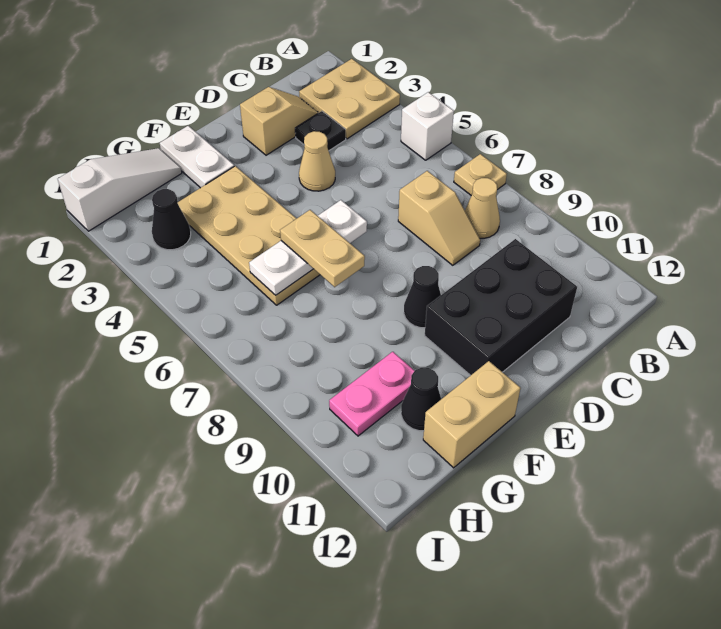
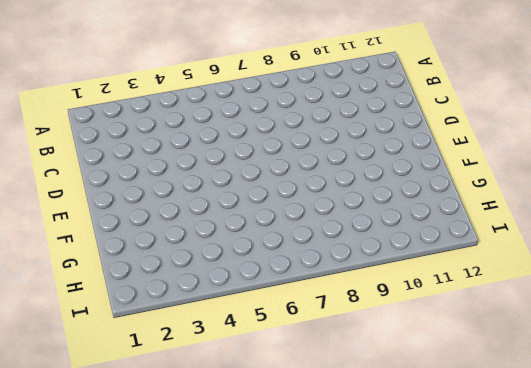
none -> tan plate A2:B3 level 1
none -> white brick A5 level 1
none -> tan plate A7 level 1

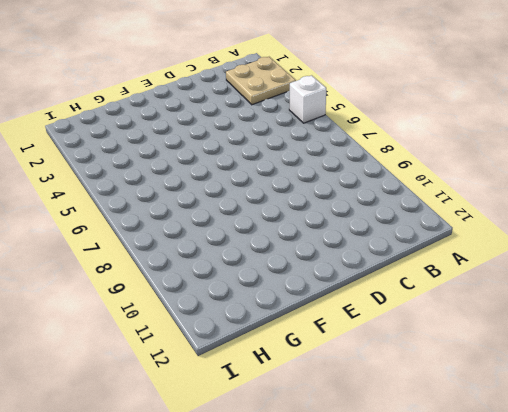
none -> tan plate A7 level 1
none -> tan cone B8 level 1
none -> tan slope C2:D2 level 1 top D

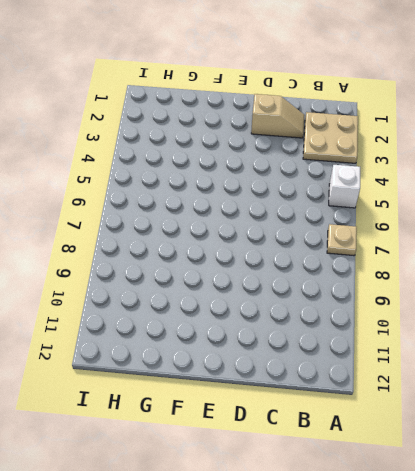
none -> tan cone B8 level 1
none -> black plate C3 level 1
none -> tan slope C7:C8 level 1 top 7

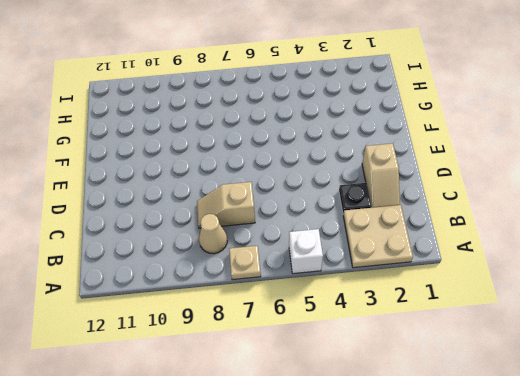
none -> black brick C10:E11 level 1
none -> tan cone D4 level 1
none -> black cone E9 level 1

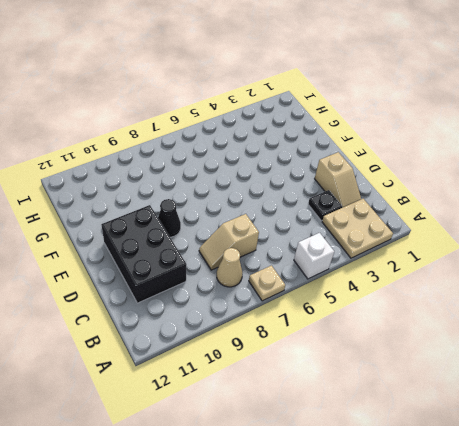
none -> tan cone D4 level 1
none -> white plate F1:F2 level 1
none -> tan plate F3:G6 level 1

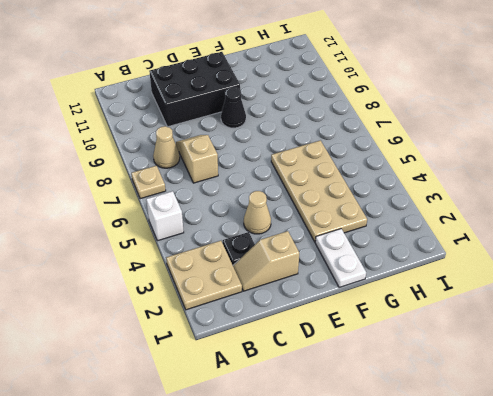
none -> tan brick F12:G12 level 1
none -> white slope G1:I1 level 1 top I
none -> pink plate G10:H10 level 1

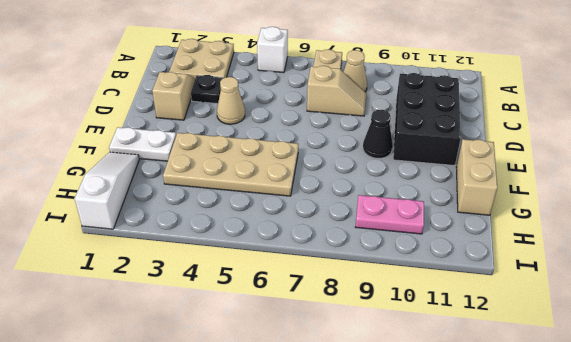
pink plate H9:H10 level 1 -> pink plate G10:H10 level 1
none -> black cone G11 level 1
none -> black cone H3 level 1
none -> white plate E6:G6 level 2

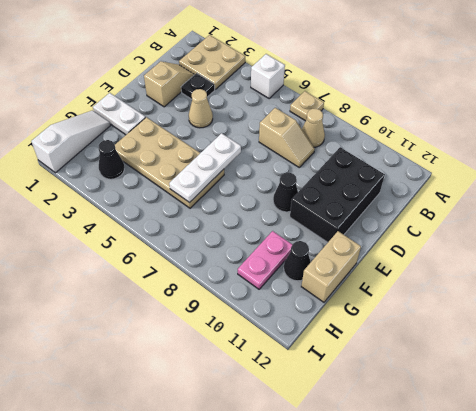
none -> tan plate F6:F7 level 3

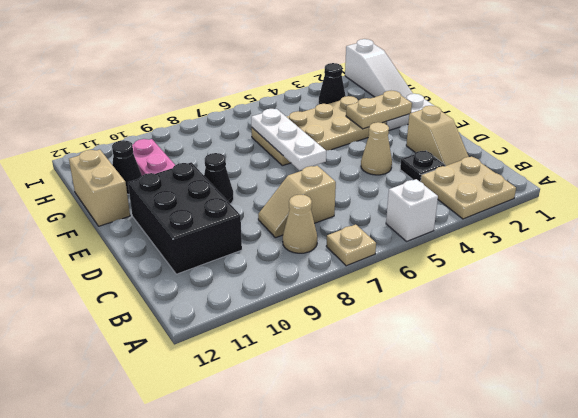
tan plate F2:F3 level 2 -> tan plate F6:F7 level 3

